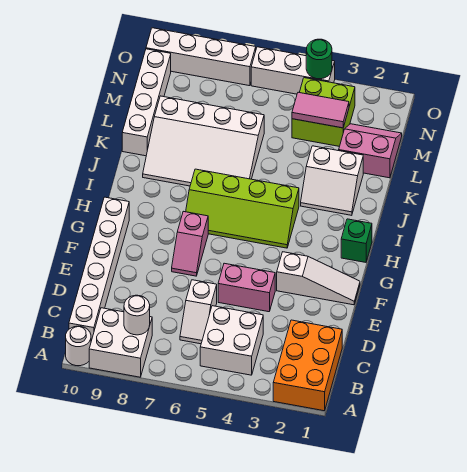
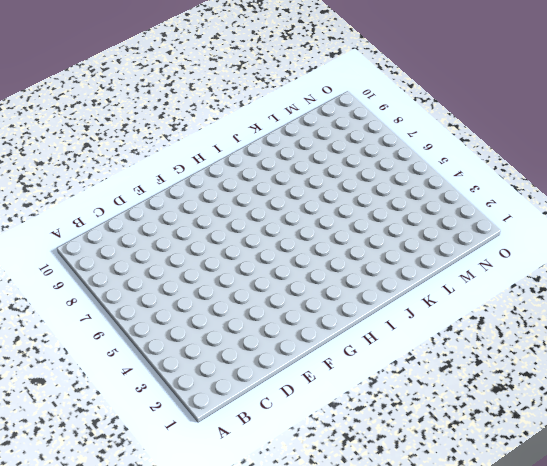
none -> orange brick A1:C2 level 1
none -> white brick A8:B9 level 1
none -> white round brick A10 level 1

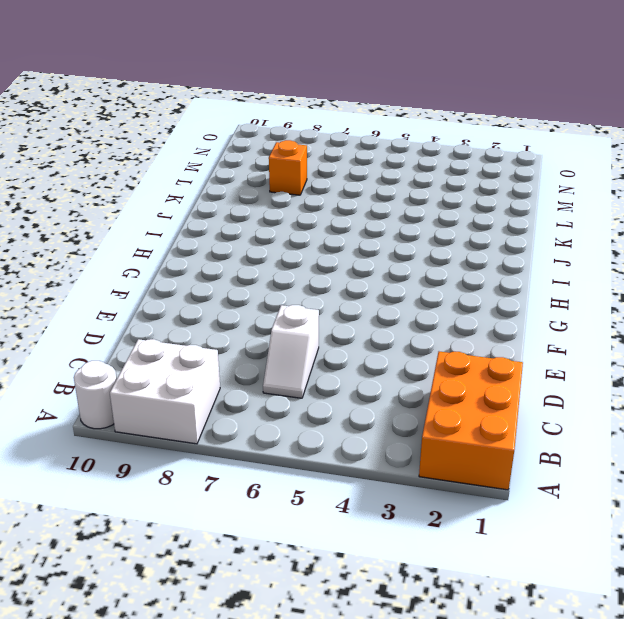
orange brick L8 level 1 -> white slope J6:L9 level 1 top L
none -> white brick B4:C5 level 1
none -> white brick B10:G10 level 1
none -> pink brick E4:E5 level 1

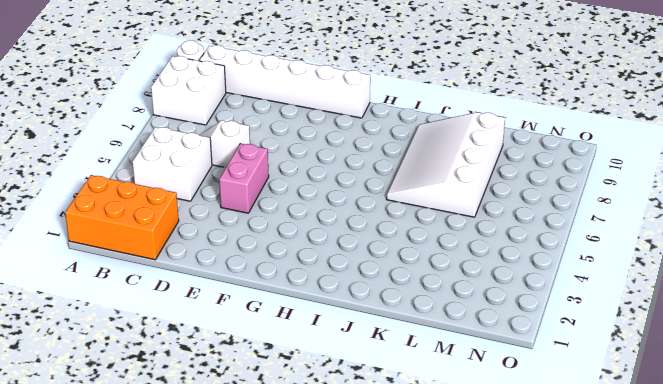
none -> white slope F1:F3 level 1 top 3
none -> pink slope F7:G7 level 1 top G
none -> green brick H1 level 1

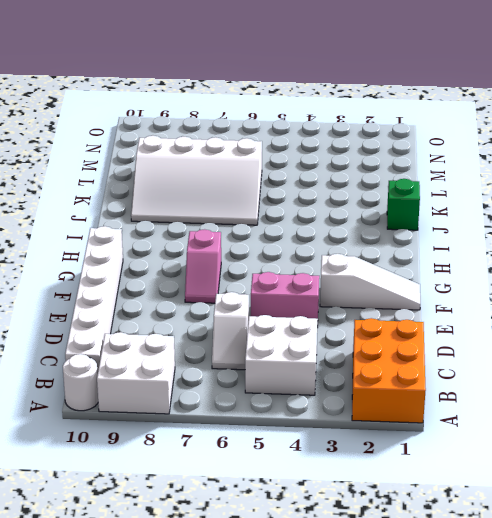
green brick J1 level 1 -> green brick H1 level 1
none -> lime slope H4:I7 level 1 top I
none -> white slope J2:K3 level 1 top K
none -> white brick K10:N10 level 1

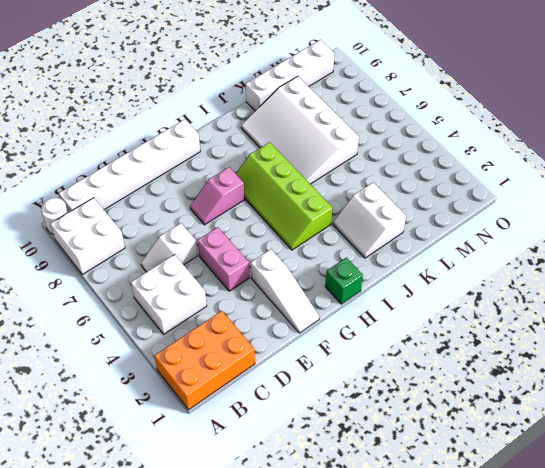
none -> pink slope L1:M2 level 1 top L
none -> lime brick M3:N4 level 1
none -> white brick O4:O6 level 1

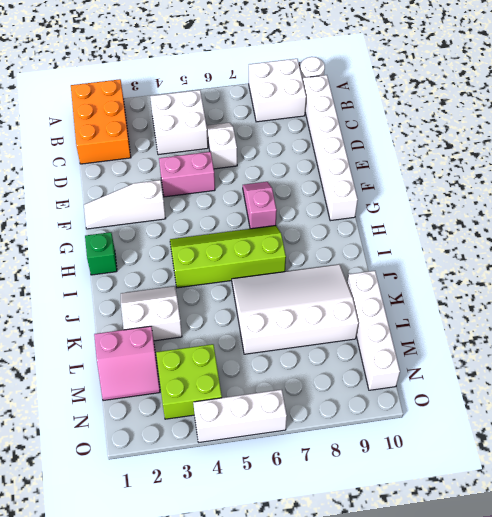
none -> white brick O7:O10 level 1
none -> white round brick B8 level 2
none -> pink tile M3:M4 level 2

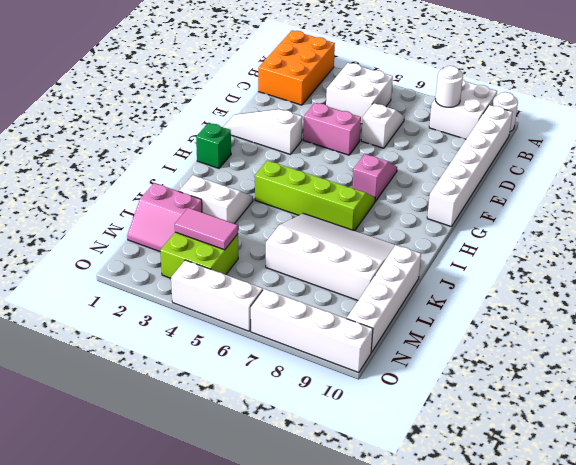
none -> green round brick O4 level 2

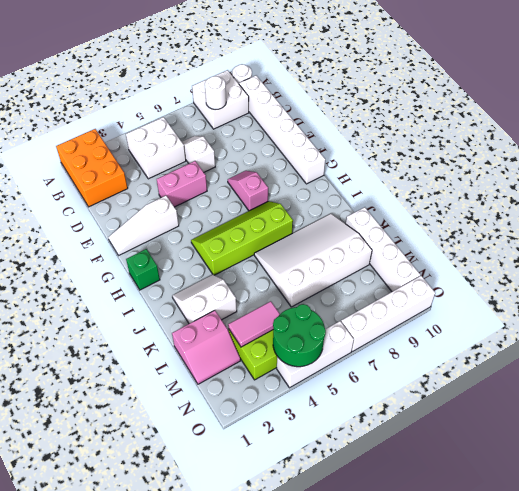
green round brick N4:O5 level 2 -> green round brick O4 level 2

